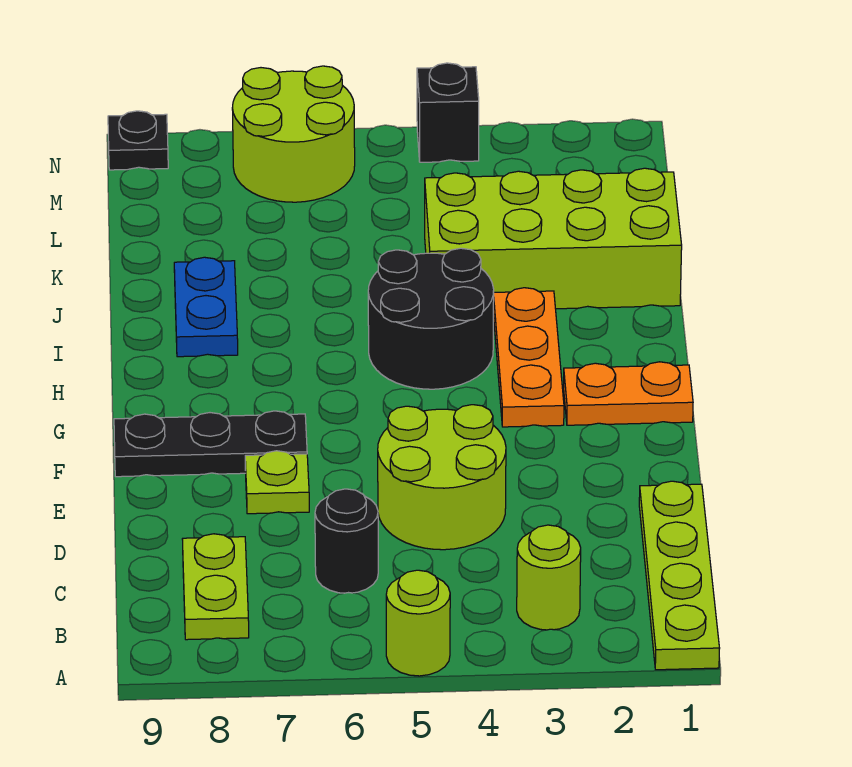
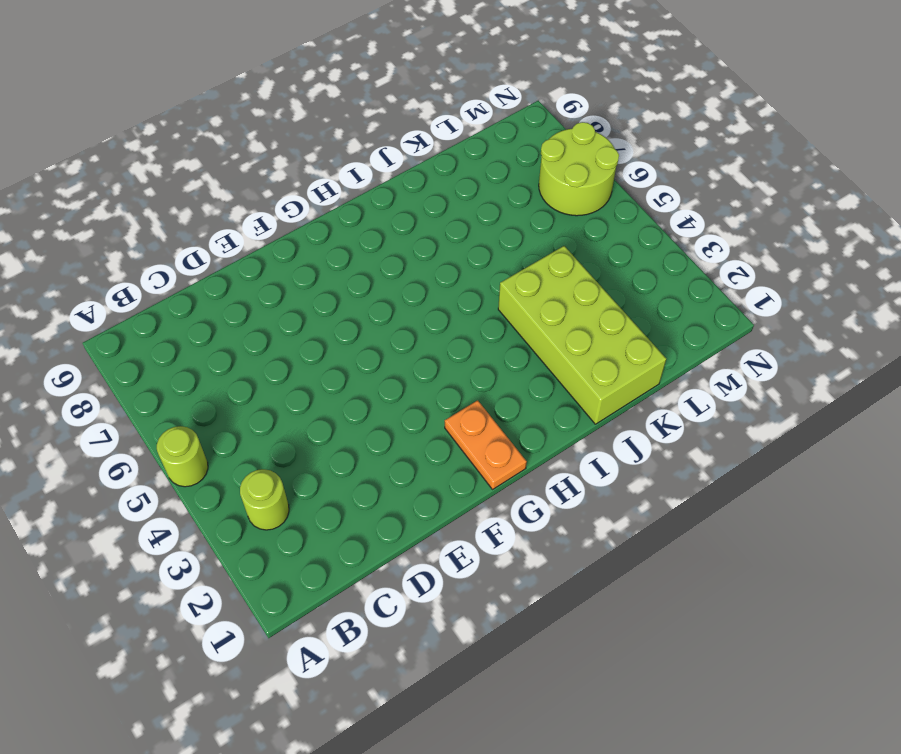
none -> lime plate A1:D1 level 1
none -> lime plate B8:C8 level 1
none -> black round brick C6 level 1

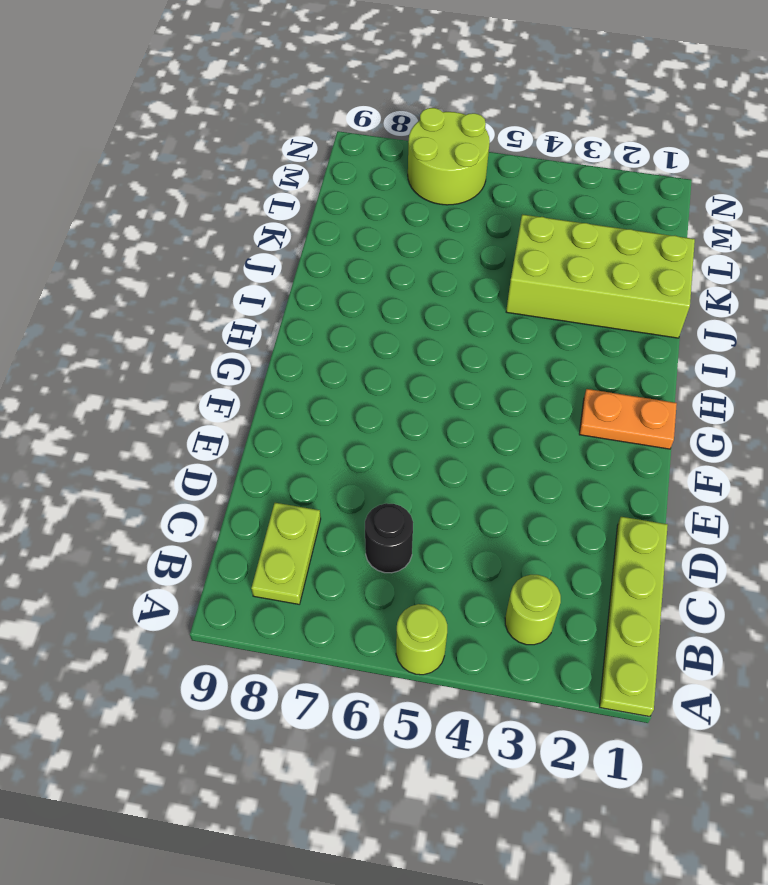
none -> lime round brick D4:E5 level 1
none -> lime plate E7 level 1
none -> black plate F7:F9 level 1

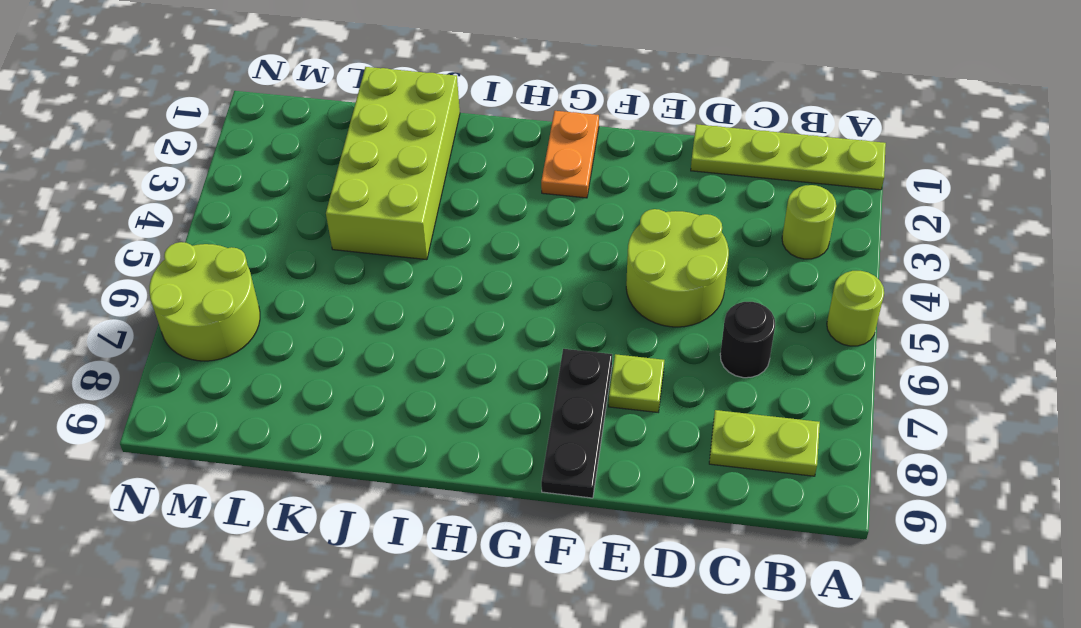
none -> orange plate G3:I3 level 1
none -> black round brick H4:I5 level 1
none -> blue plate I8:J8 level 1

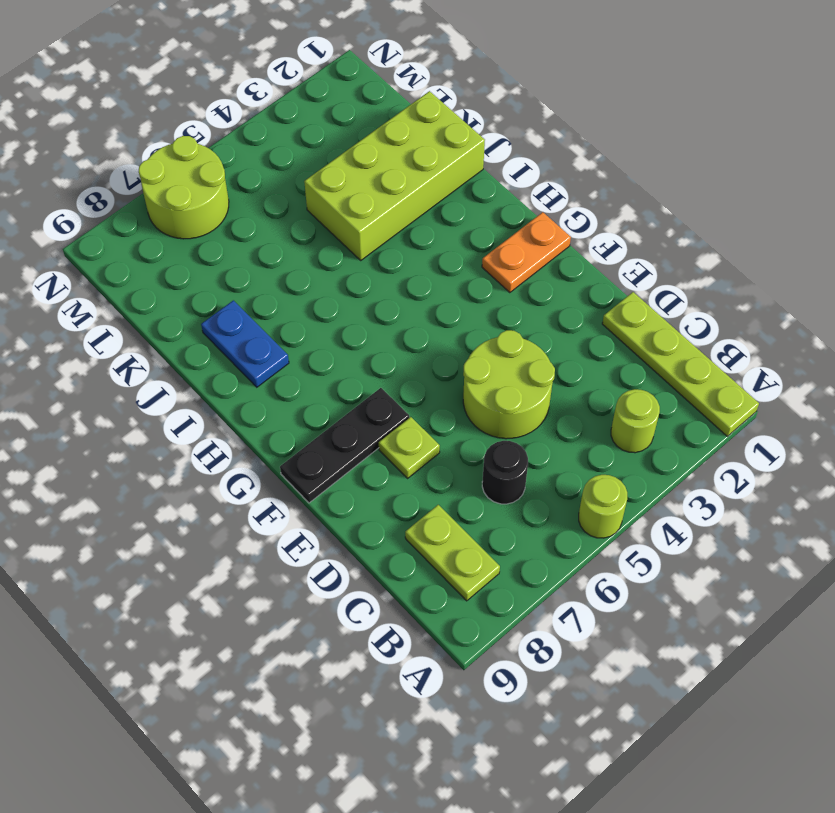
none -> orange plate G3:I3 level 1
none -> black round brick H4:I5 level 1
none -> black brick N4 level 1

